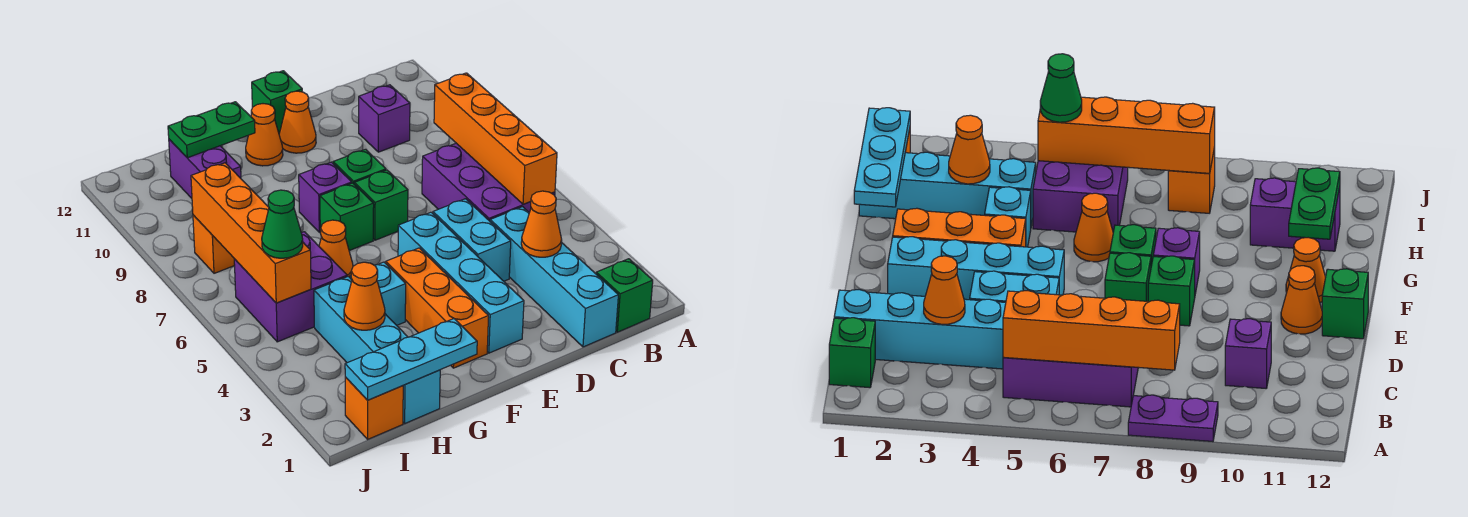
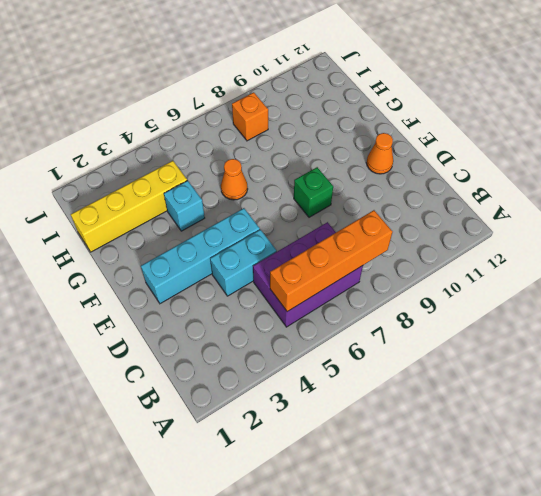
yellow brick H1:H4 level 1 -> cyan brick H1:H4 level 1
none -> purple plate A8:A9 level 1
none -> green brick B1 level 1
none -> cyan brick C1:C4 level 1

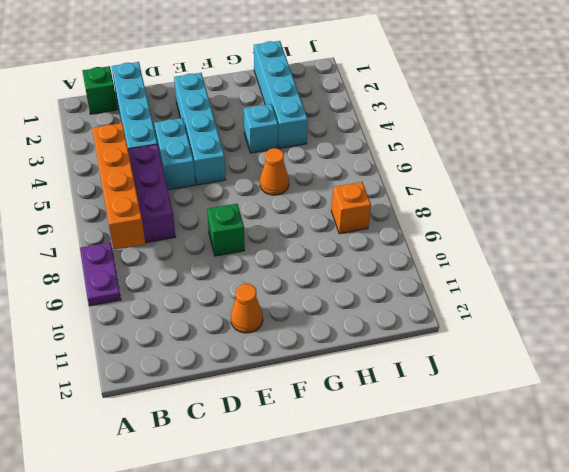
none -> purple brick C10 level 1
none -> green brick E7 level 1
none -> green brick E12 level 1

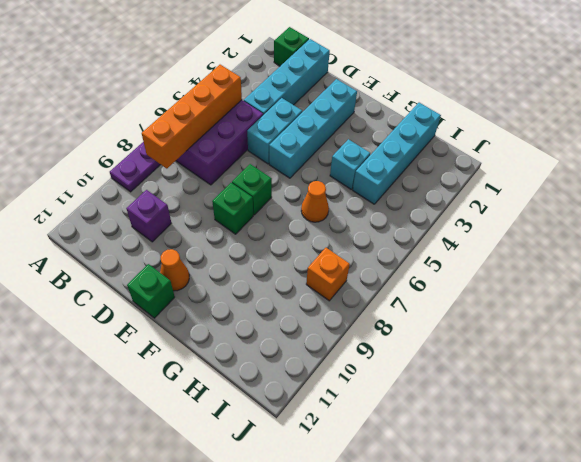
none -> orange brick F2:F4 level 1
none -> green brick F7 level 1
none -> purple brick F8 level 1

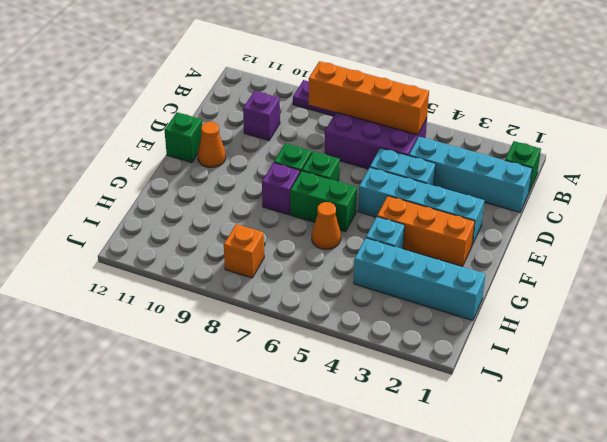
green brick F6:F7 level 1 -> green brick F7 level 1
none -> orange cone F11 level 1
none -> purple brick H5:I6 level 1
none -> purple brick H10:H11 level 1

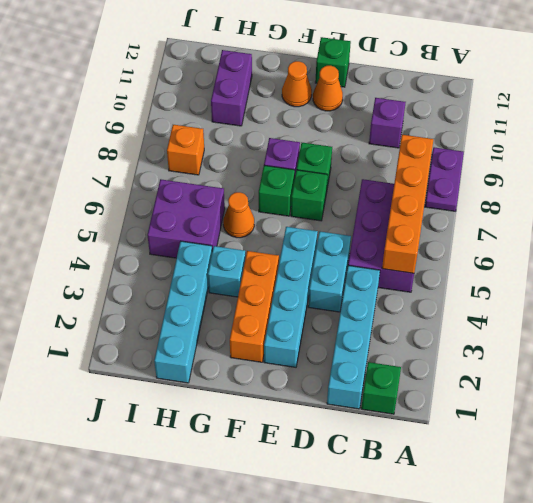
none -> orange brick I1 level 1
none -> orange cone C3 level 2
none -> cyan plate G1:I1 level 2

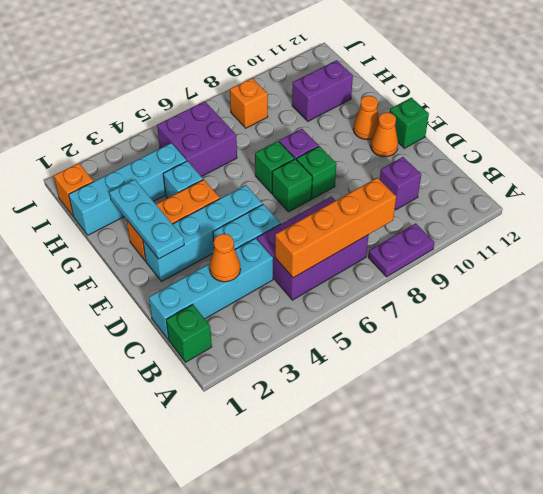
cyan plate E2:G2 level 2 -> cyan plate G1:I1 level 2
none -> orange cone G6 level 1
none -> green plate G11:H11 level 2
none -> orange cone H3 level 2

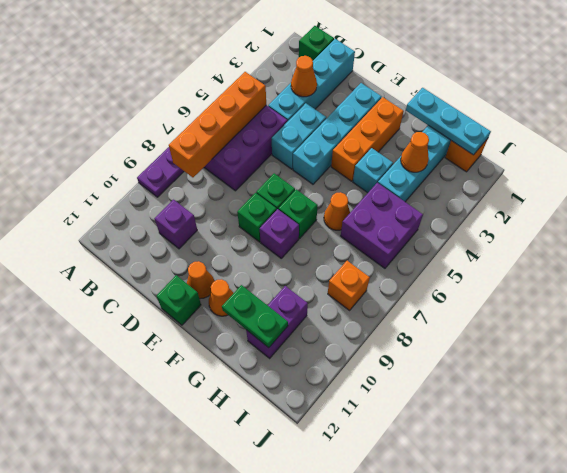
none -> orange brick I5:I8 level 2
none -> green cone I5 level 3

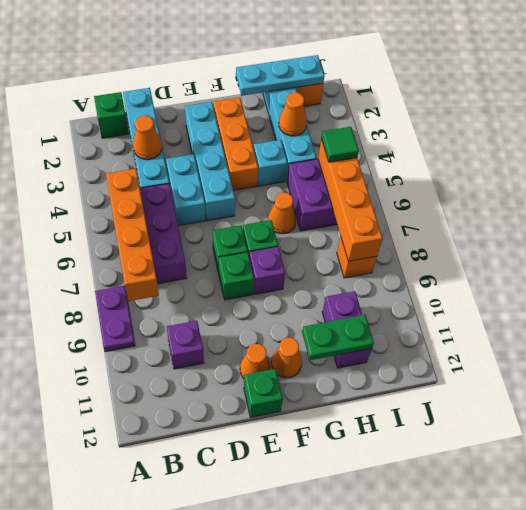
green tile I5 level 3 -> green cone I5 level 3

